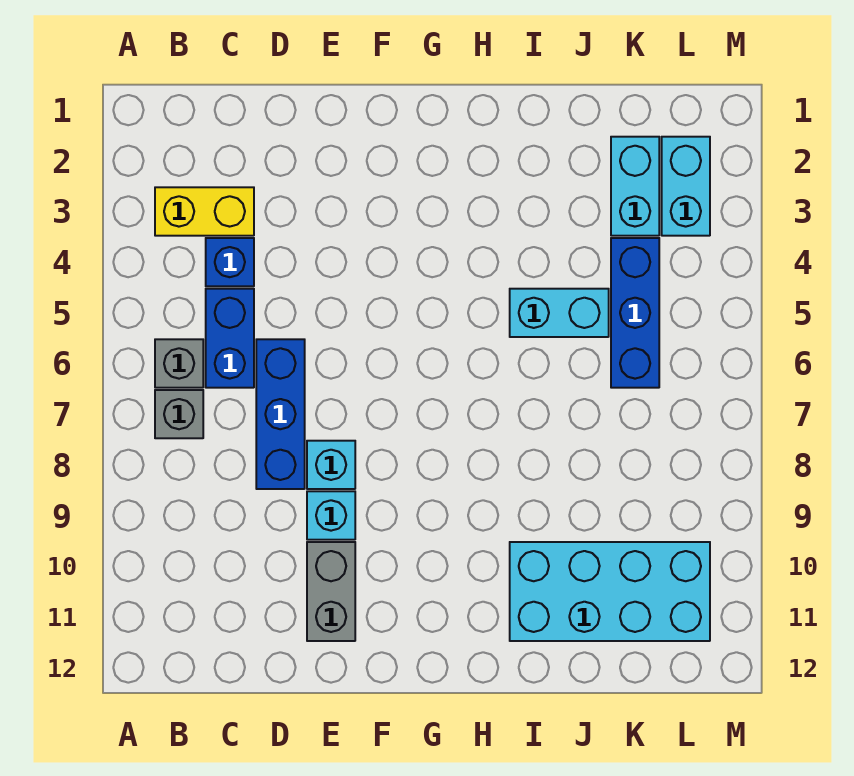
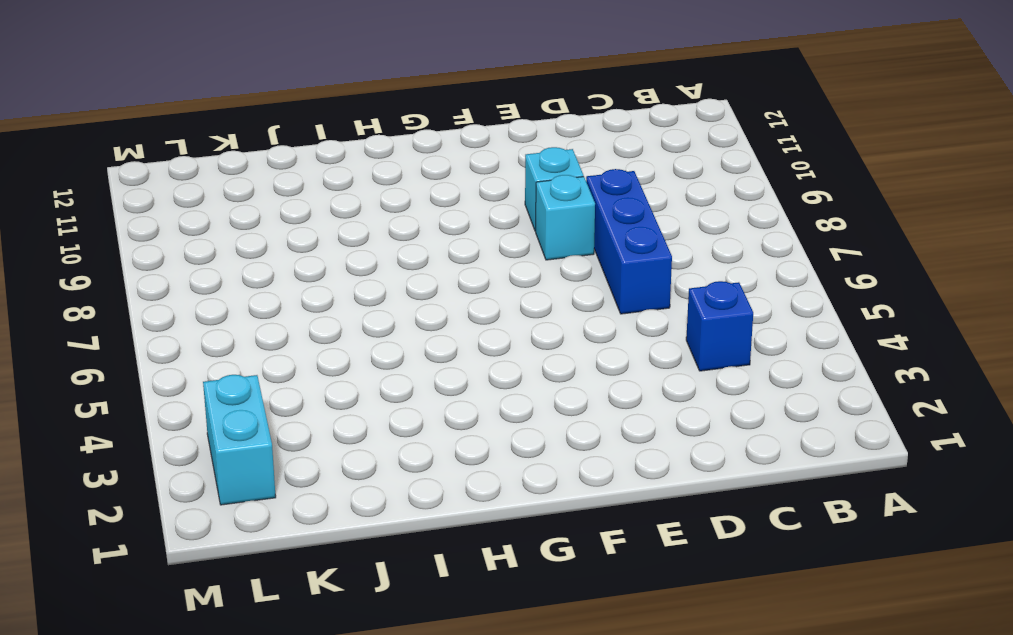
none -> yellow brick B3:C3 level 1
none -> grey brick B6 level 1
none -> grey brick B7 level 1

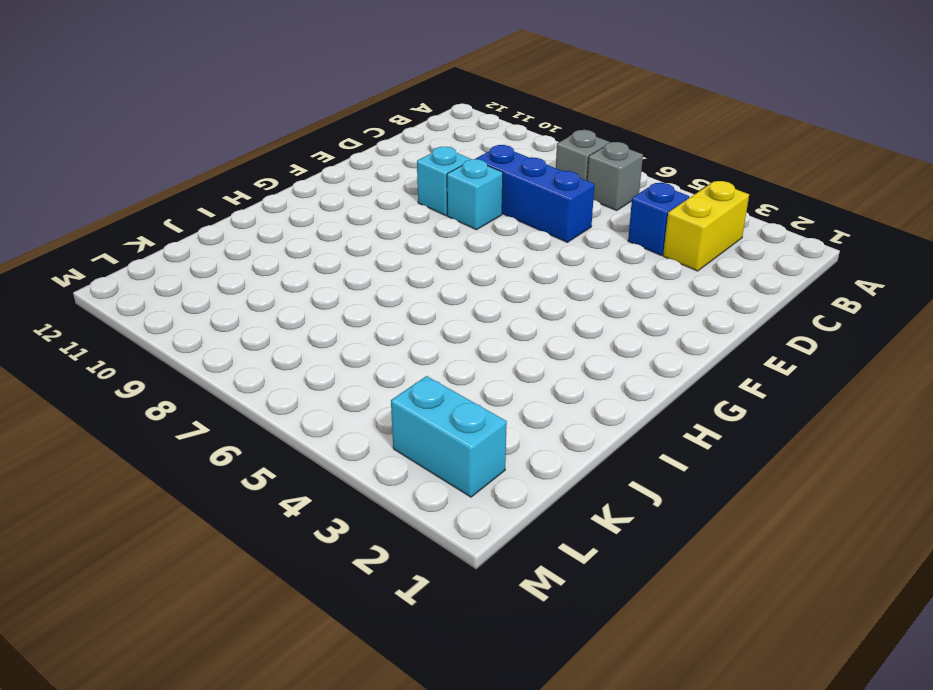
none -> blue brick C5:C6 level 1
none -> grey brick E10:E11 level 1
none -> cyan brick I5:J5 level 1

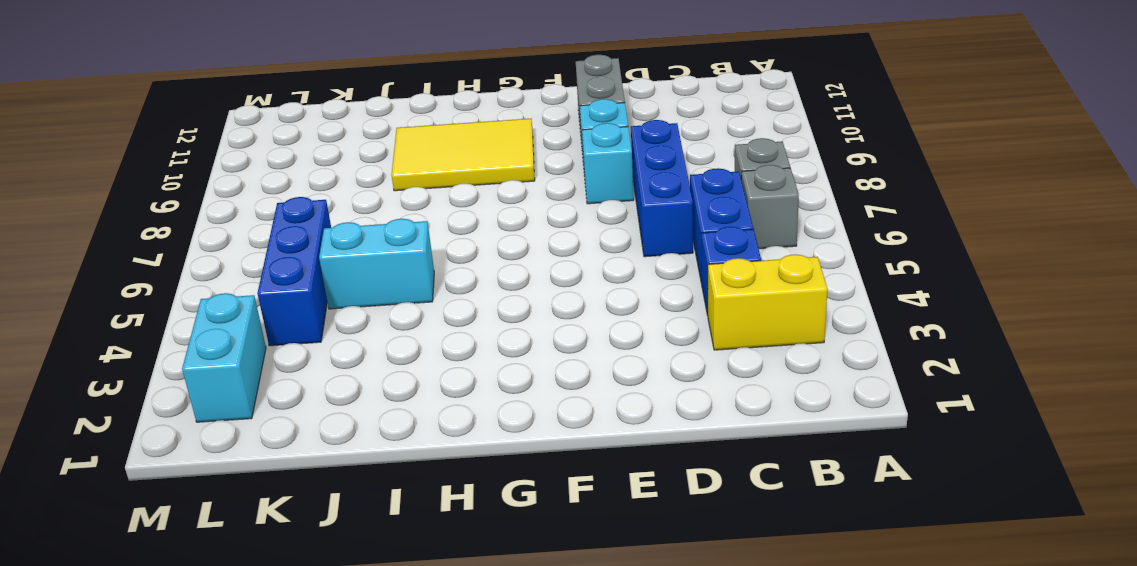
yellow tile G9:I10 level 1 -> cyan brick I10:L11 level 1
none -> cyan brick K2:K3 level 1

